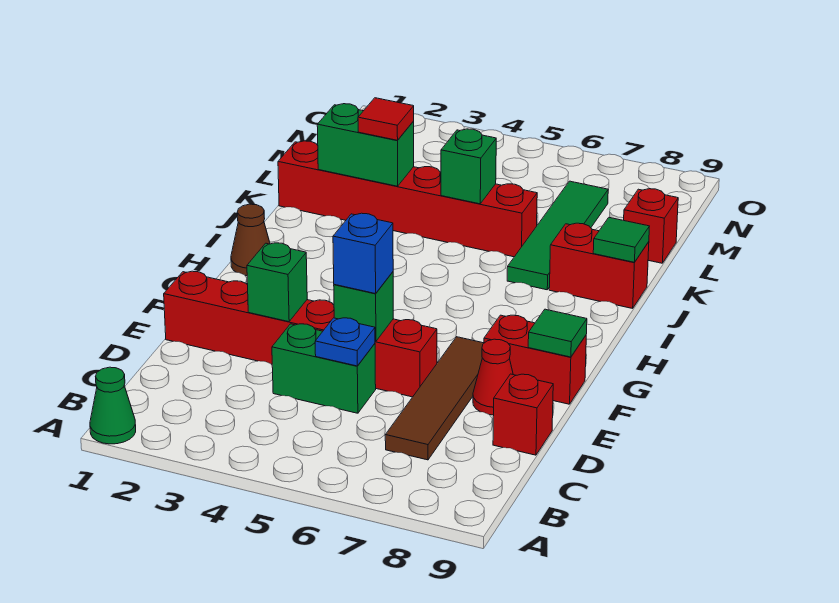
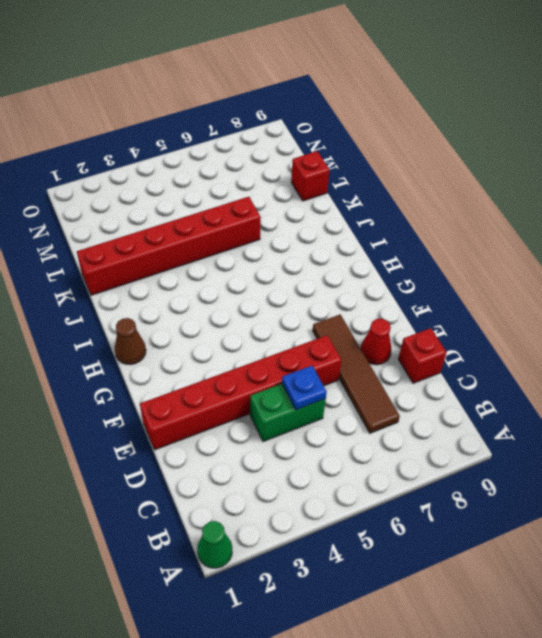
none -> red brick F8:F9 level 1
none -> green tile J7:M7 level 1
none -> red brick J8:J9 level 1

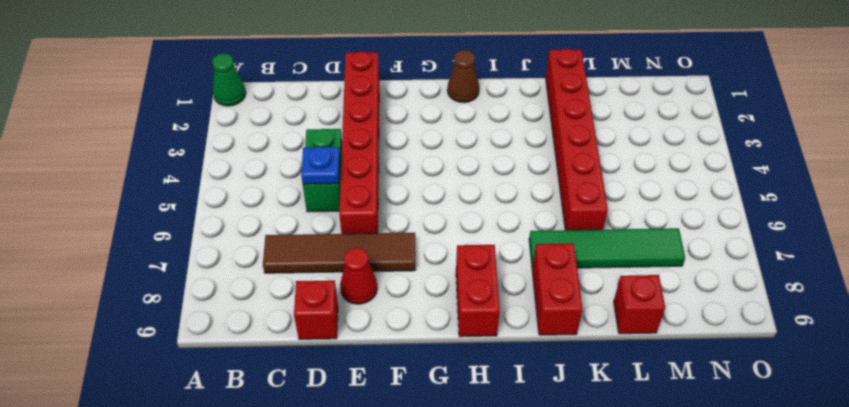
red brick H8:H9 level 1 -> red brick F8:F9 level 1
none -> green brick E3 level 2
none -> green brick E5 level 2
none -> green tile F9 level 2

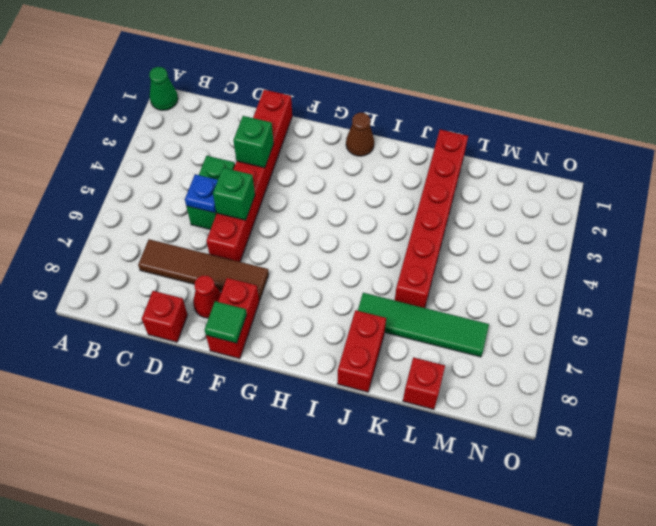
none -> green tile J9 level 2
none -> green brick K2:K3 level 2
none -> green brick K5 level 2

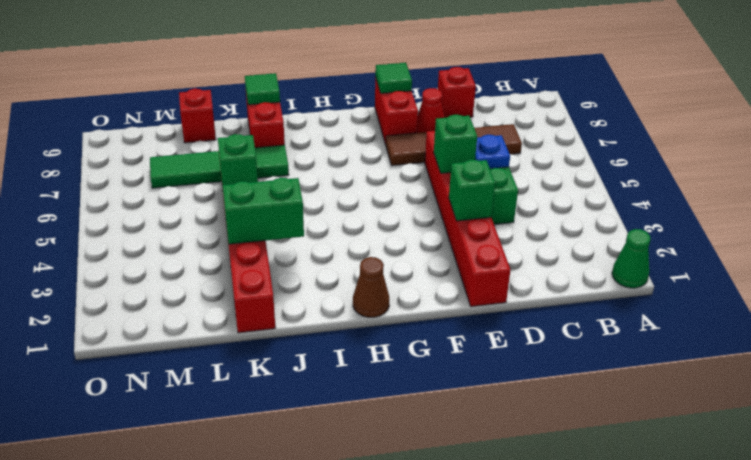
green brick J3:K3 level 2 -> green brick K2:K3 level 2
none -> blue brick E5 level 3
none -> red tile K3 level 3

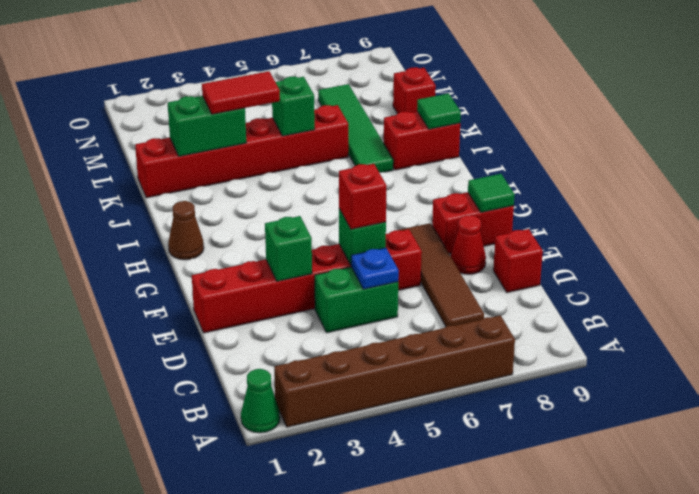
brown brick A2:A7 level 1 -> none
red brick E5 level 3 -> blue brick E5 level 3
red tile K3:K4 level 3 -> red tile K3 level 3

